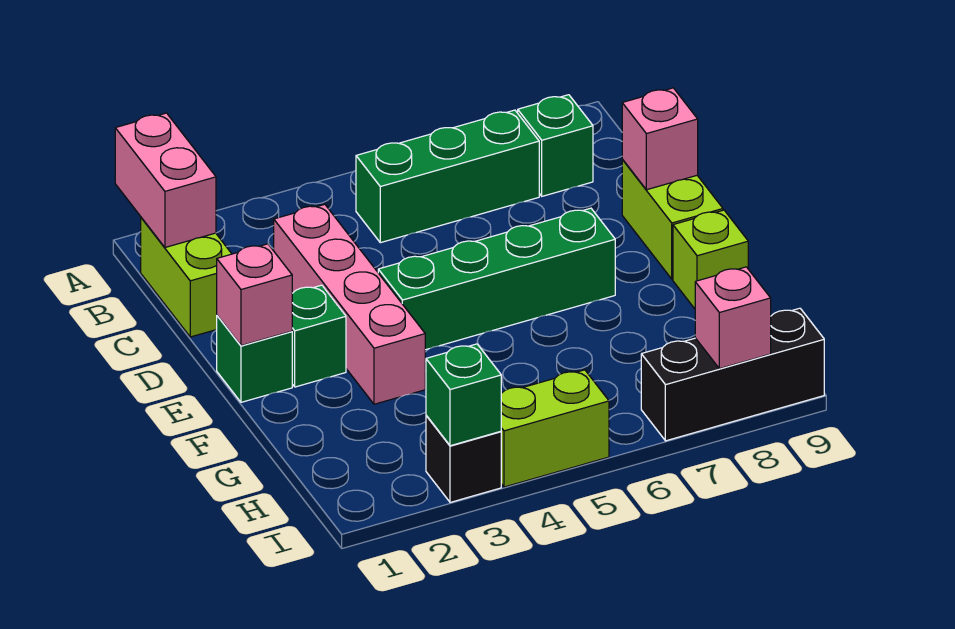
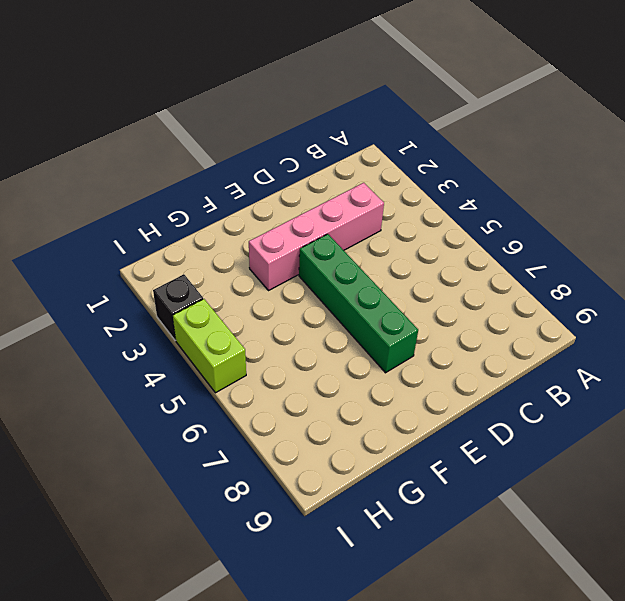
none -> lime brick B1:C1 level 1
none -> green brick B5:B7 level 1
none -> green brick B8 level 1

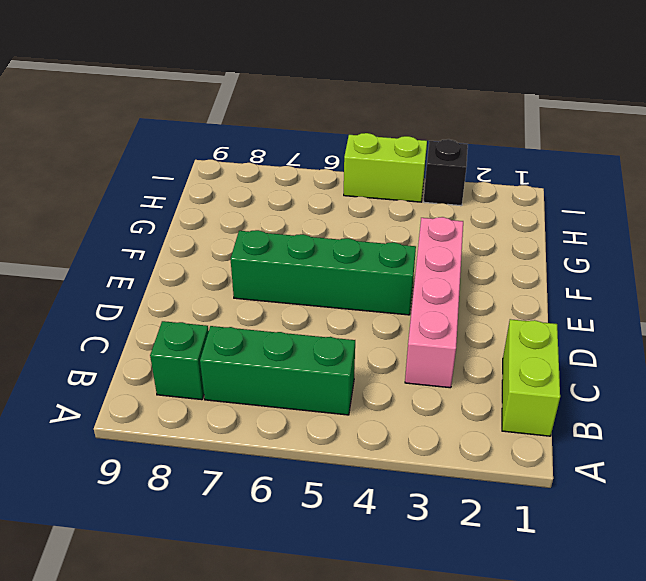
none -> lime brick D9:E9 level 1
none -> green brick E1 level 1
none -> green brick E2 level 1

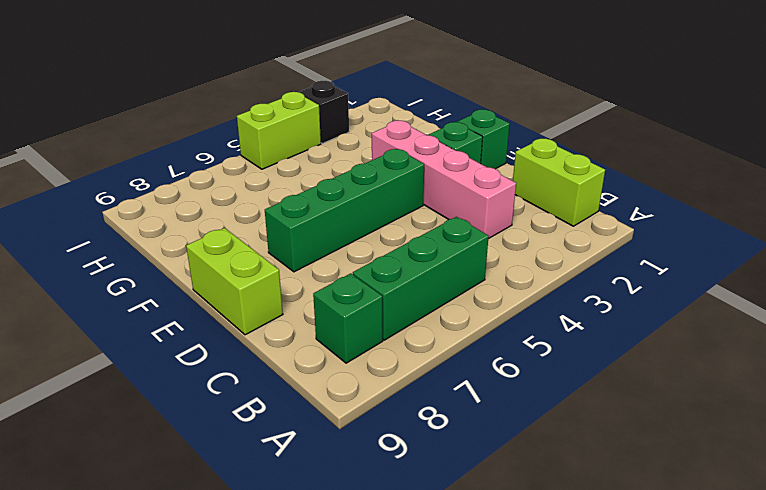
none -> lime brick F9 level 1
none -> black brick I7:I9 level 1
none -> pink brick A1:B1 level 2

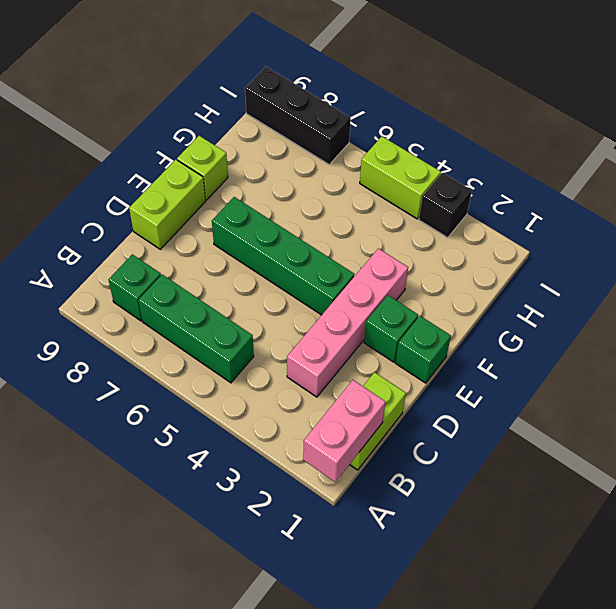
none -> pink brick D9 level 2
none -> pink brick E1 level 2
none -> green brick I3 level 2

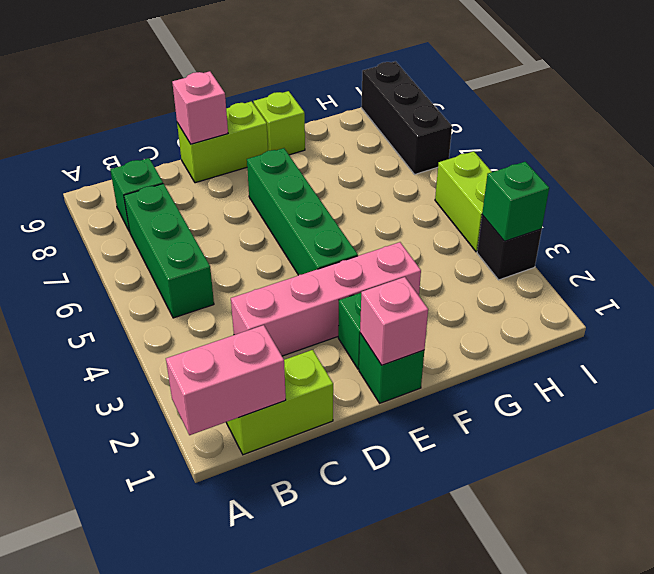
none -> pink brick I8 level 2

